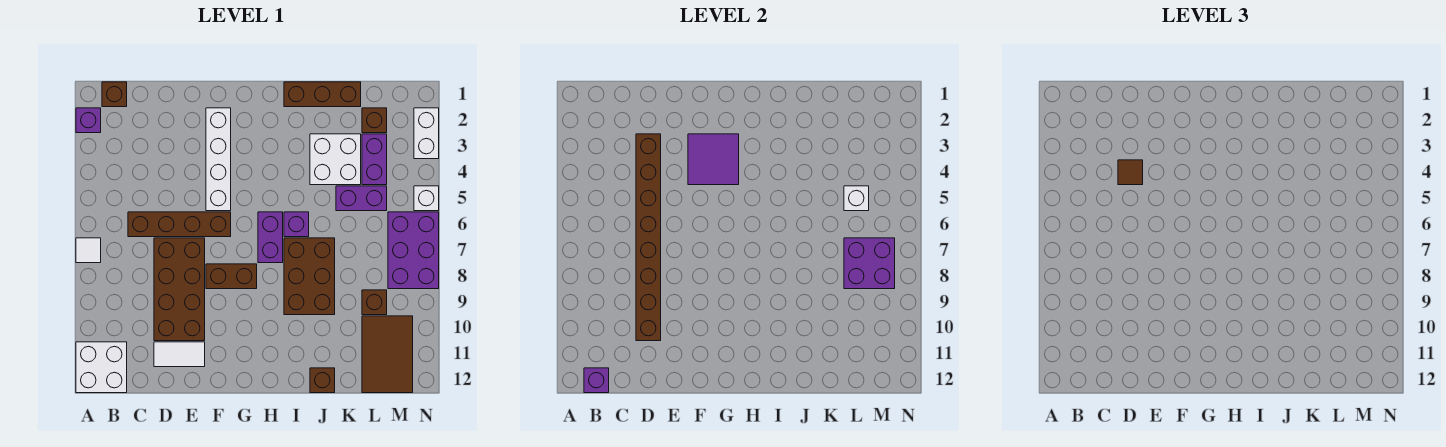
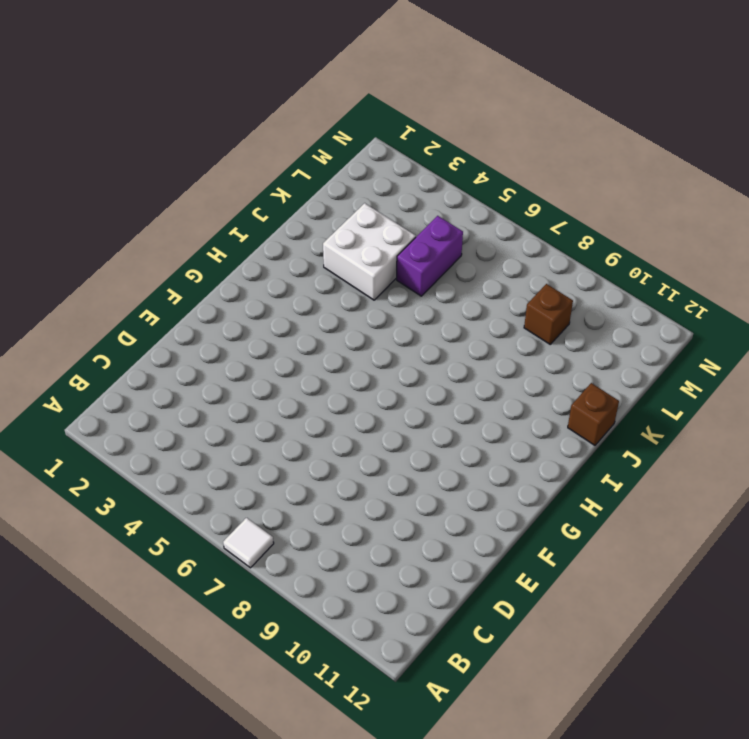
none -> purple brick A2 level 1
none -> white brick A11:B12 level 1
none -> brown brick B1 level 1

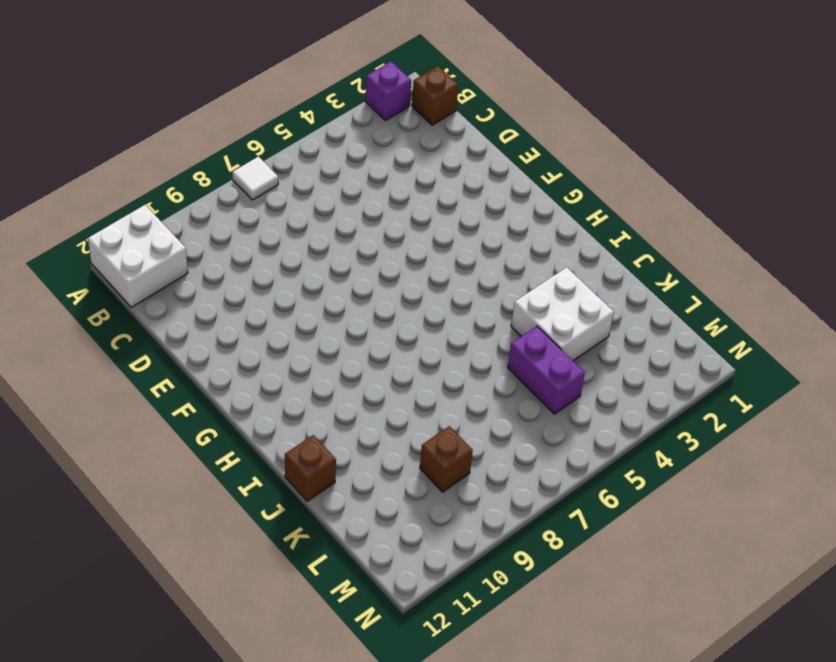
none -> brown brick C6:F6 level 1
none -> brown brick D7:E10 level 1
none -> white tile D11:E11 level 1

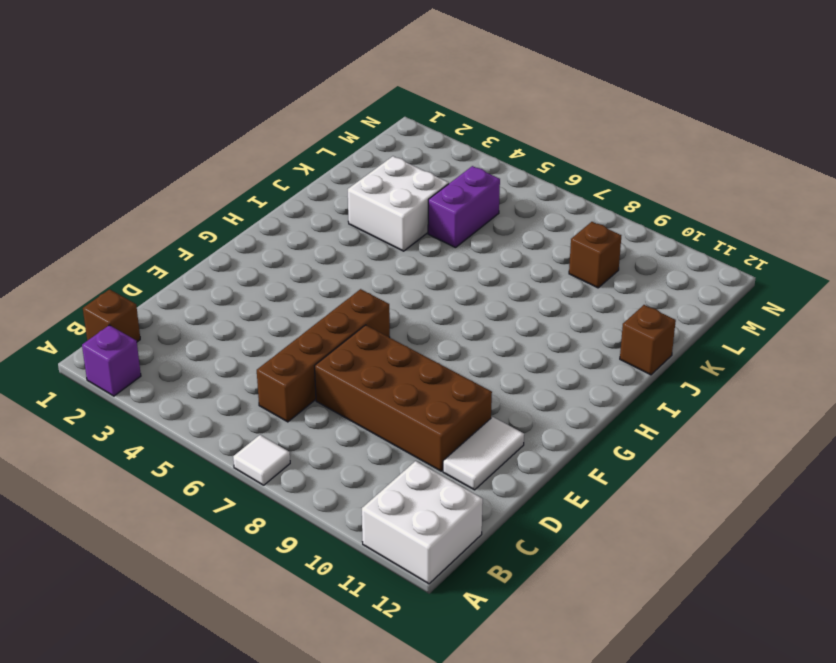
none -> white brick F2:F5 level 1
none -> brown brick F8:G8 level 1
none -> purple brick H6:H7 level 1

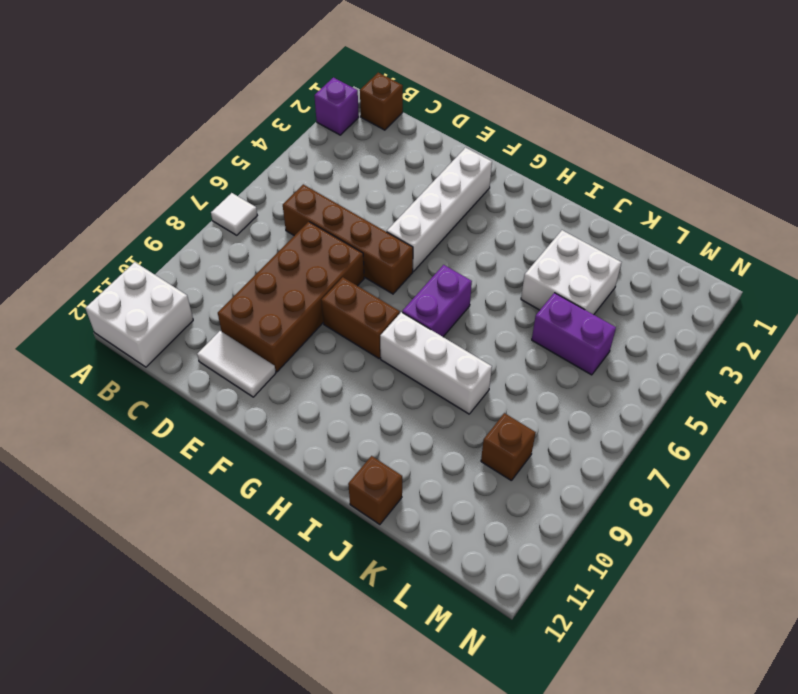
white brick H8:J8 level 1 -> brown brick I7:J9 level 1
none -> brown brick I1:K1 level 1
none -> purple brick I6 level 1
none -> brown brick L2 level 1

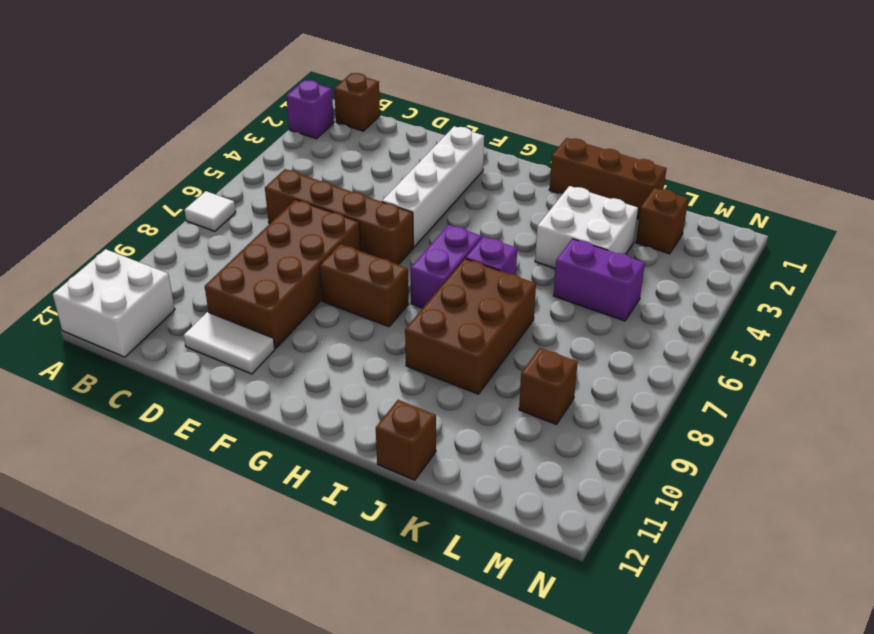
none -> purple brick L3:L4 level 1
none -> brown tile L10:M12 level 1
none -> purple brick M6:N8 level 1

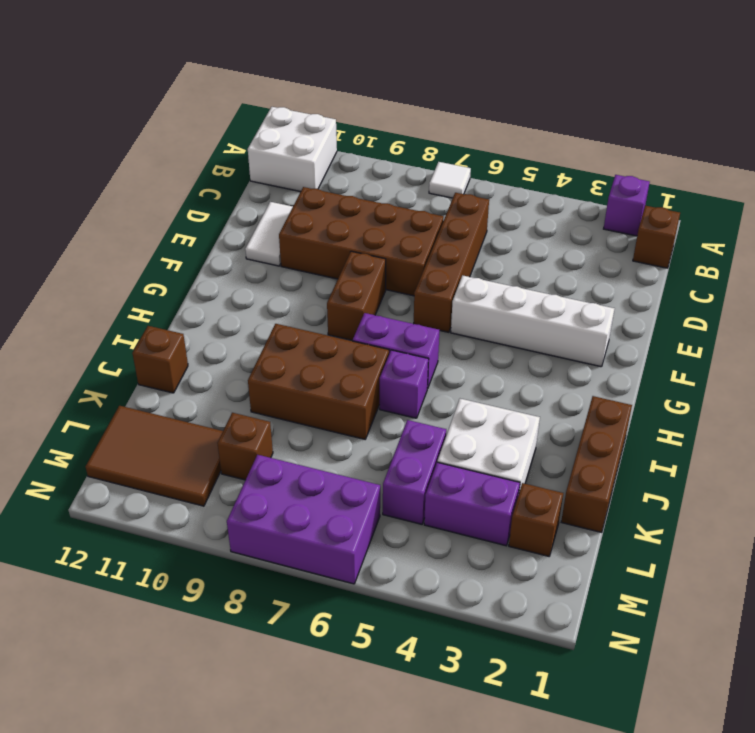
none -> white brick N2:N3 level 1
none -> white brick N5 level 1
none -> purple brick B12 level 2

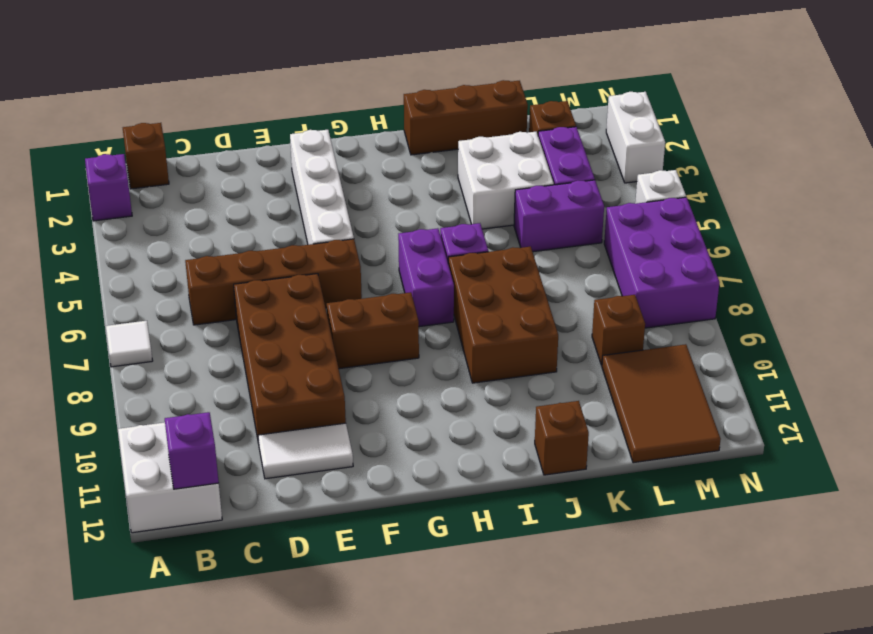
none -> brown brick D3:D10 level 2
none -> purple tile F3:G4 level 2
none -> white brick L5 level 2

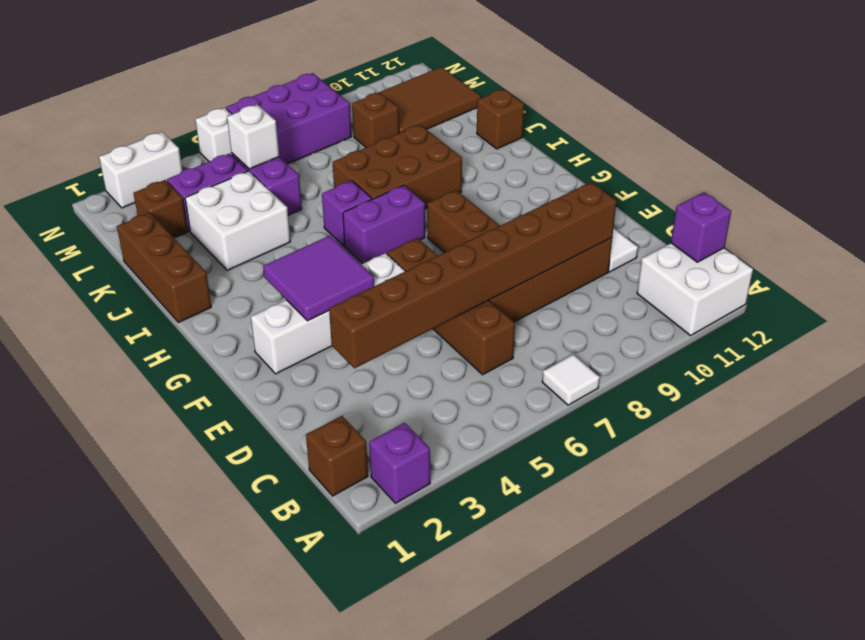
none -> purple brick L7:M8 level 2
none -> brown tile D4 level 3

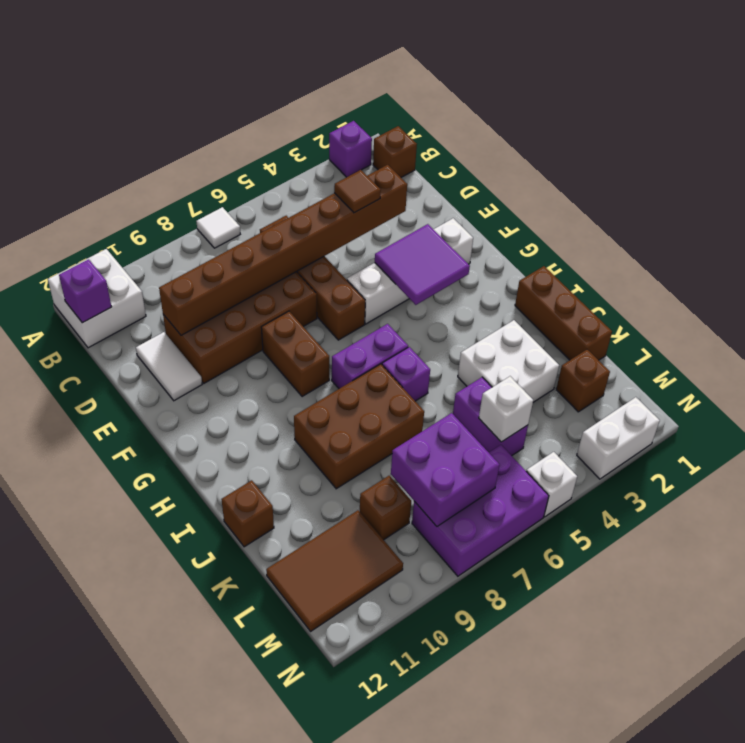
none -> purple brick L3:L4 level 1

